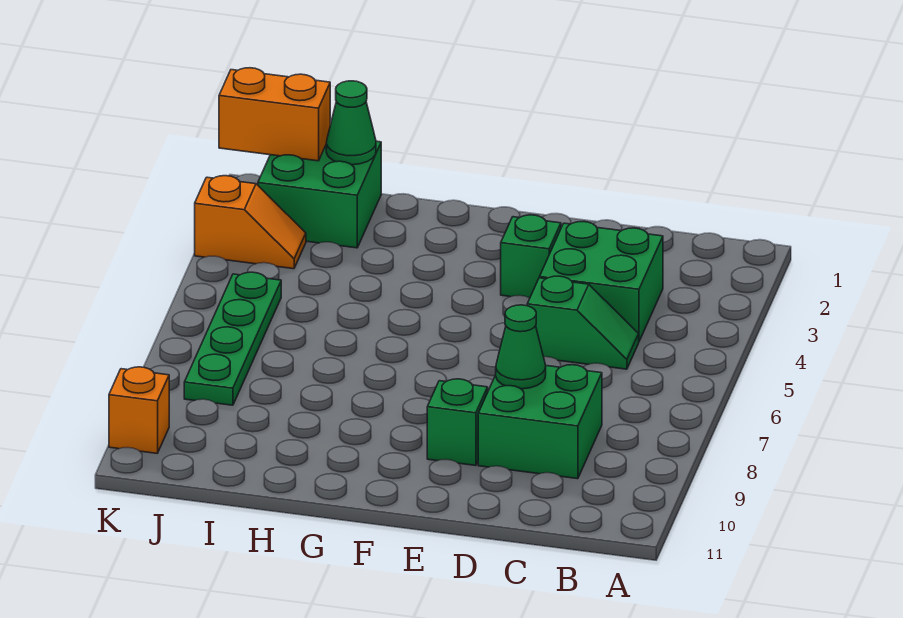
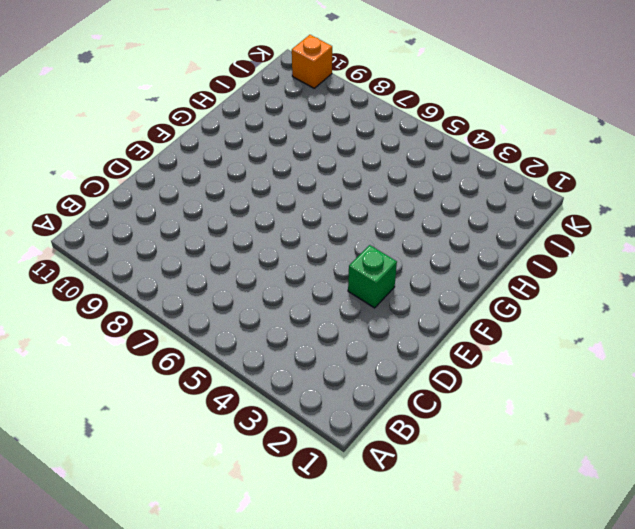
none -> green brick C3:D4 level 1
none -> green slope C5:D5 level 1 top D
none -> green brick C8:D9 level 1

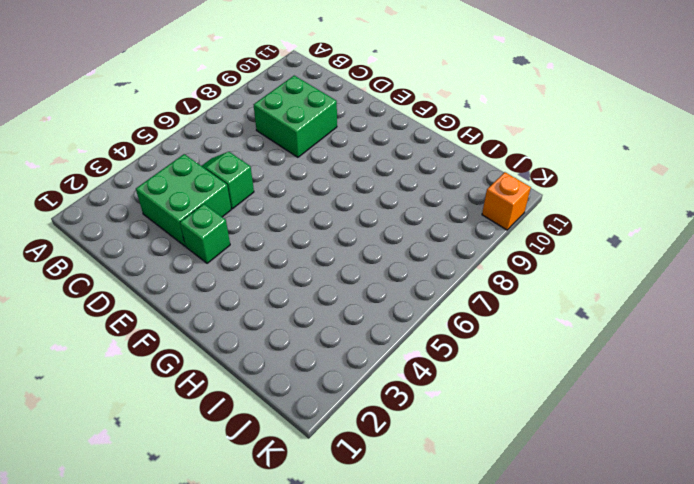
none -> green brick E9 level 1
none -> green brick I1:J2 level 1
none -> orange slope J3:K3 level 1 top K

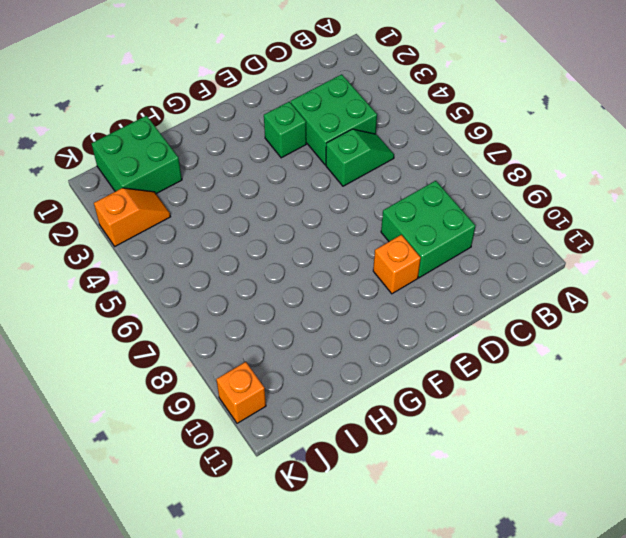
orange brick E9 level 1 -> green brick E9 level 1
none -> green plate J5:J8 level 1
none -> green cone D8 level 2
none -> green cone I1 level 2

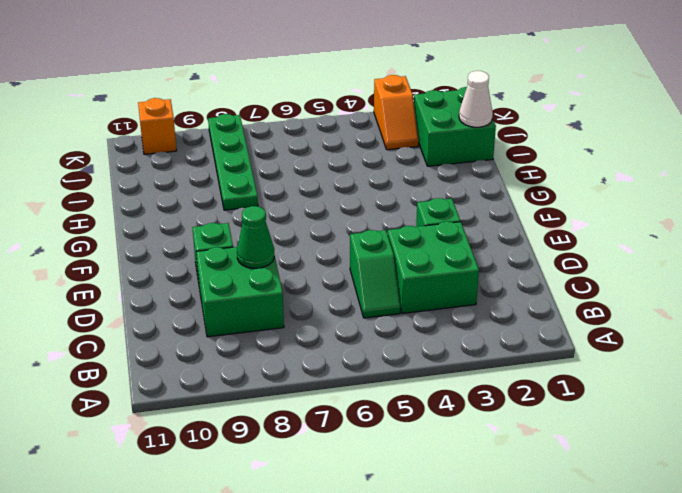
green plate H8:K8 level 1 -> green plate J5:J8 level 1
white cone I1 level 2 -> green cone I1 level 2
none -> orange brick J1:K1 level 2

